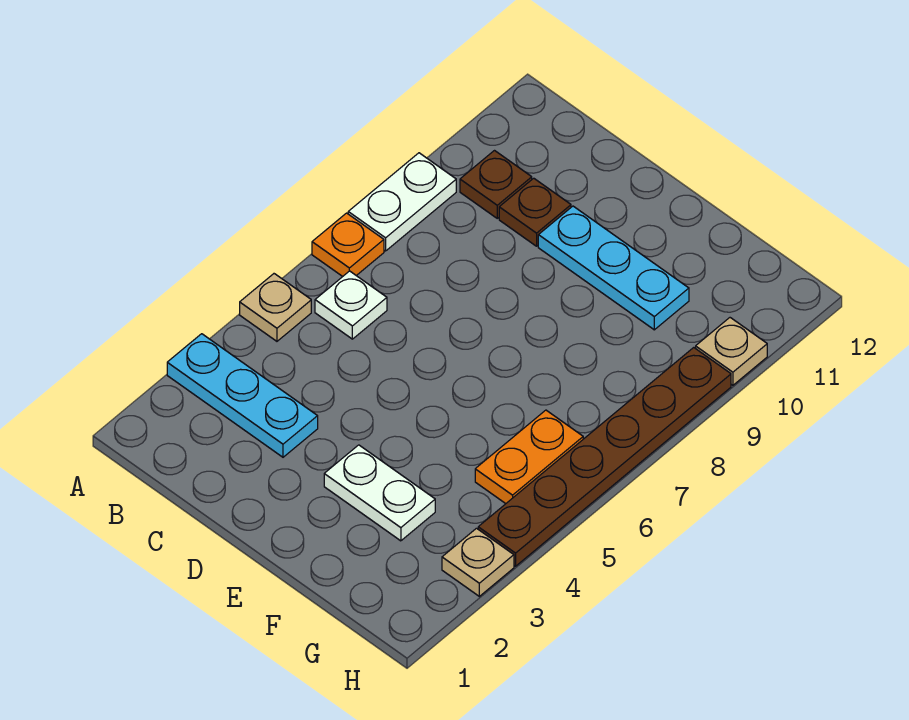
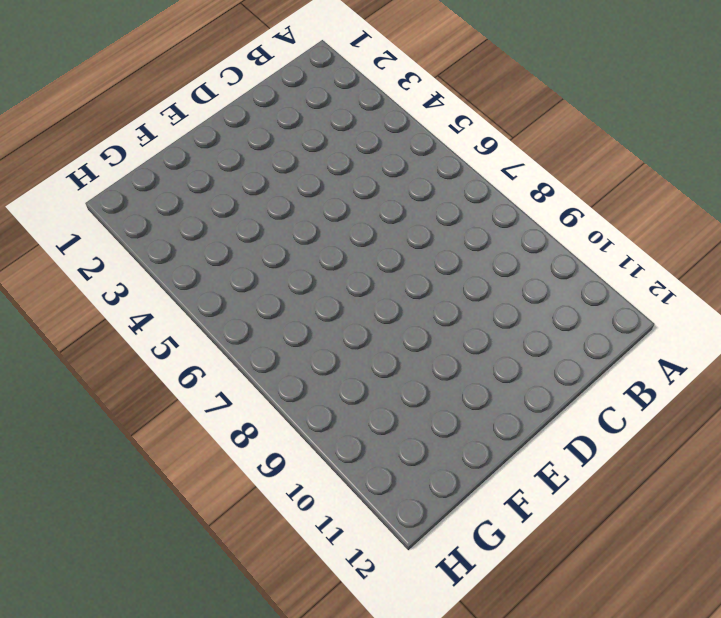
none -> cyan plate A3:C3 level 1
none -> tan plate A5 level 1
none -> orange plate A7 level 1

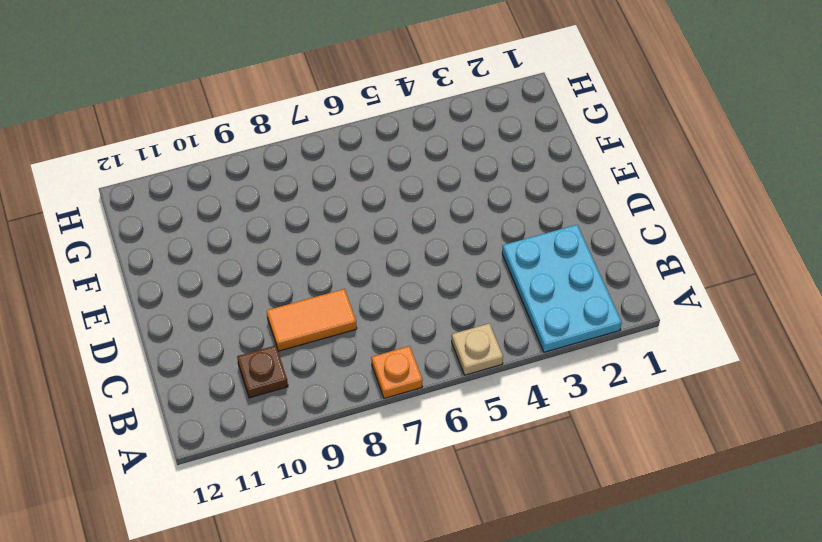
cyan plate A2:C3 level 1 -> cyan plate A3:C3 level 1
orange tile C8:C9 level 1 -> none
none -> white plate A8:A9 level 1
none -> white plate B6 level 1
none -> brown plate C10 level 1

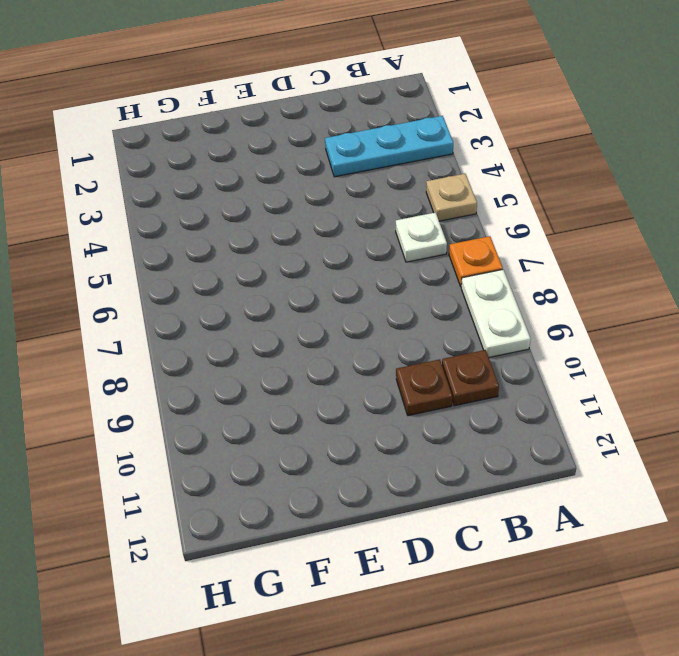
none -> cyan plate D10:F10 level 1
none -> white plate E3:F3 level 1
none -> orange plate G5:G6 level 1

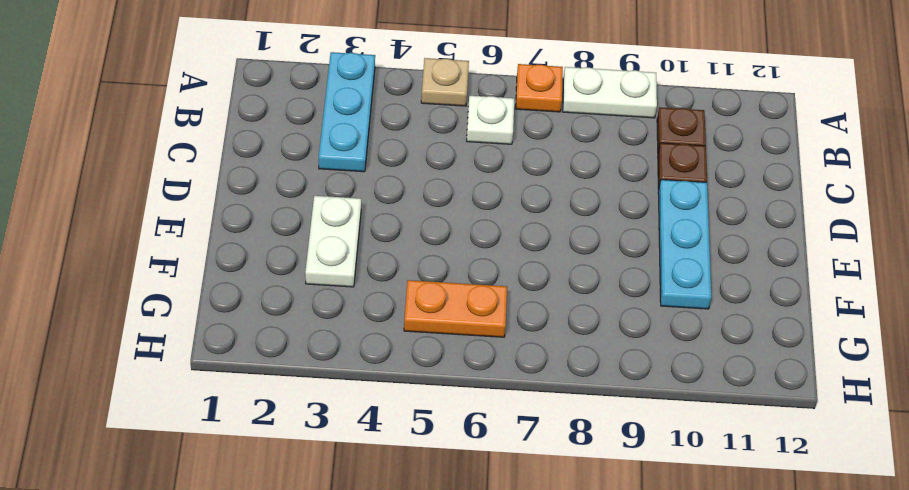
none -> tan plate H3 level 1
none -> brown plate H4:H9 level 1
none -> tan plate H10 level 1

